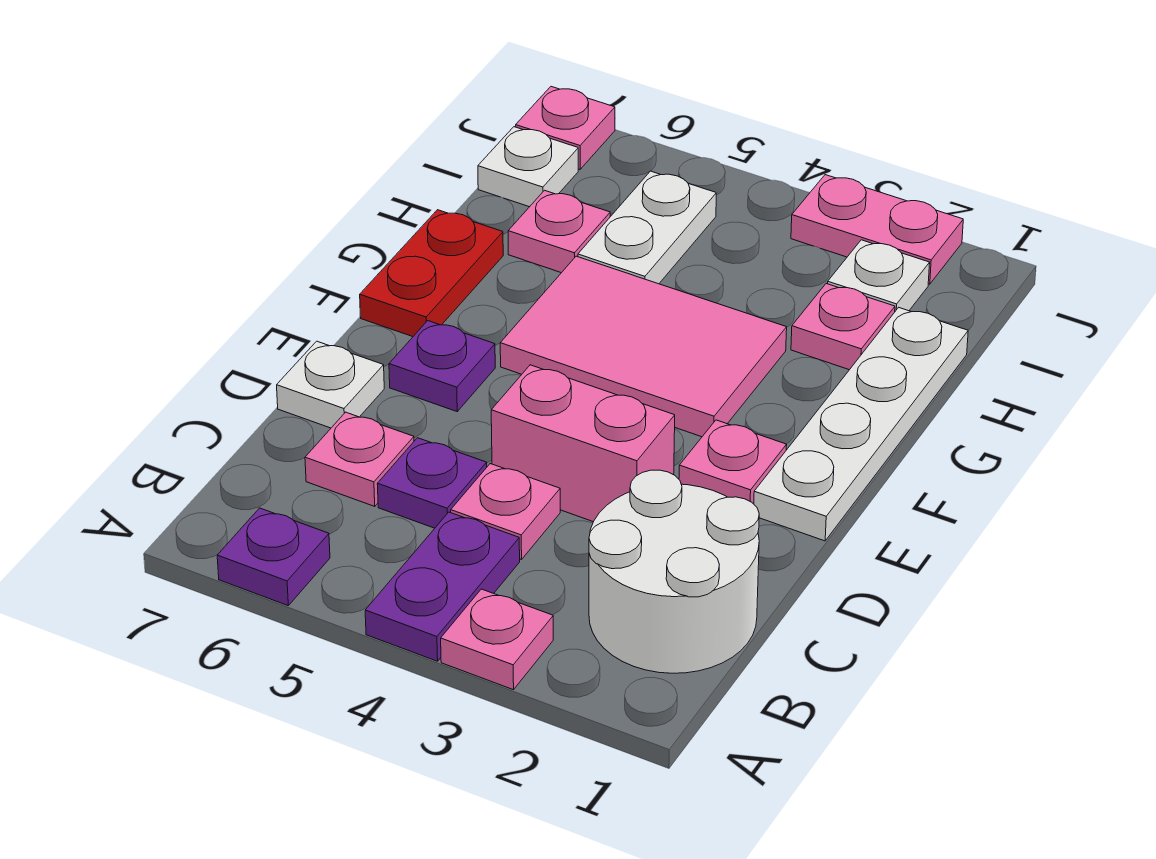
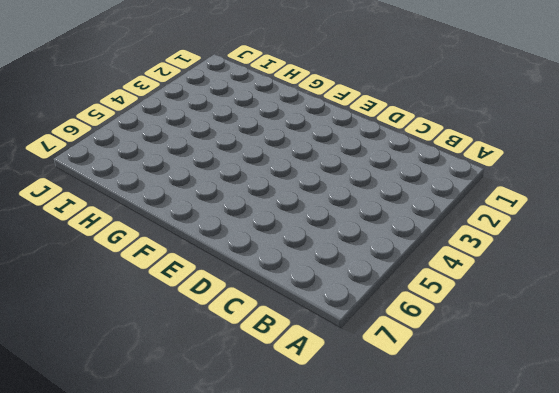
none -> pink plate A3 level 1
none -> purple plate A4:B4 level 1
none -> purple plate A6 level 1

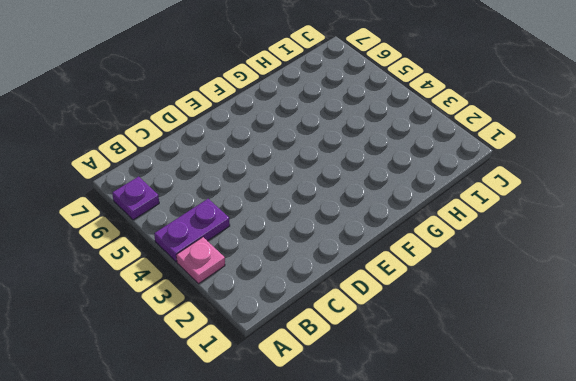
none -> white round brick B1:C2 level 1
none -> pink plate C4 level 1
none -> purple plate C5 level 1

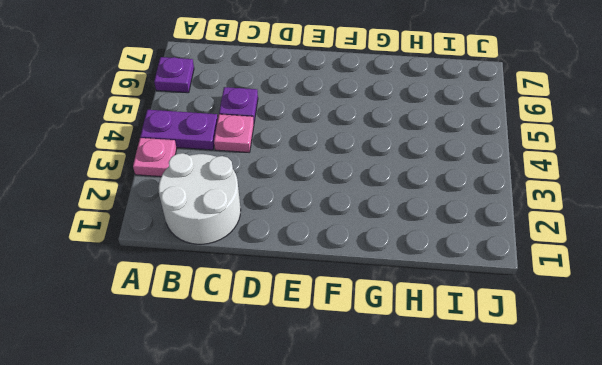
none -> pink plate C6 level 1
none -> pink brick D3:D4 level 1
none -> white plate D7 level 1

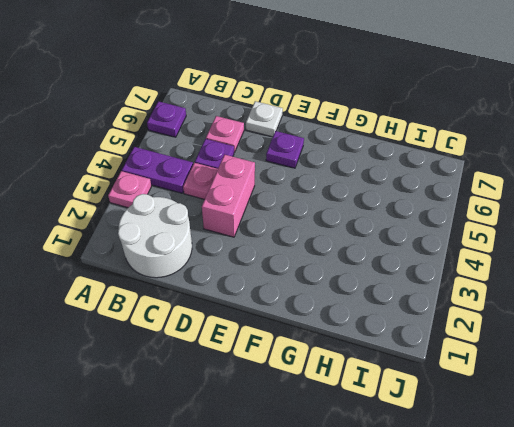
none -> white plate E1:H1 level 1
none -> pink plate E2 level 1
none -> pink tile F3:G5 level 1

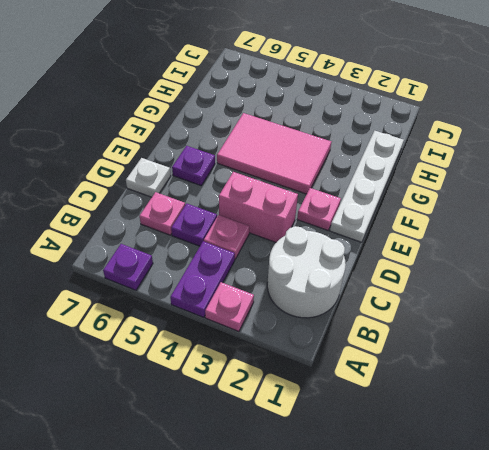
none -> red plate F7:G7 level 1
none -> pink plate H2 level 1
none -> white plate H5:I5 level 1

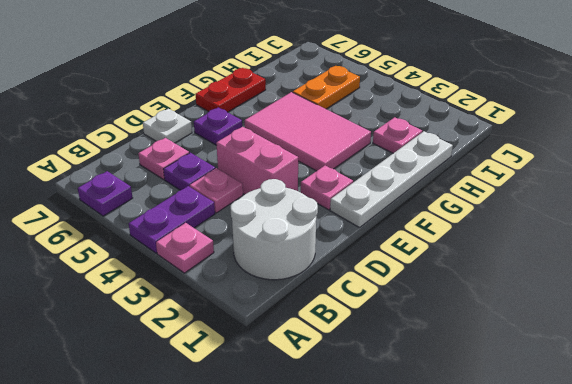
orange plate H5:I5 level 1 -> white plate H5:I5 level 1
none -> pink plate H6 level 1
none -> white plate I2 level 1
none -> white plate I7 level 1

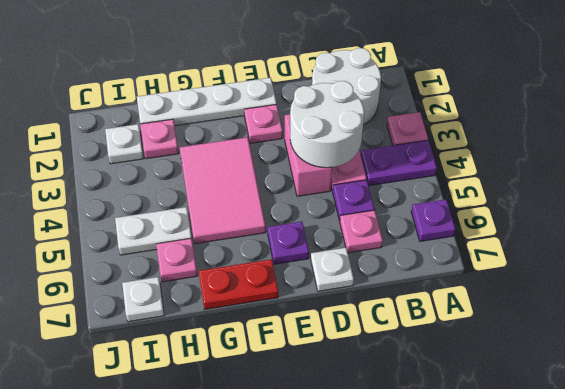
white round brick C3:D4 level 2 -> none
none -> pink plate J2:J3 level 1
none -> pink plate J7 level 1

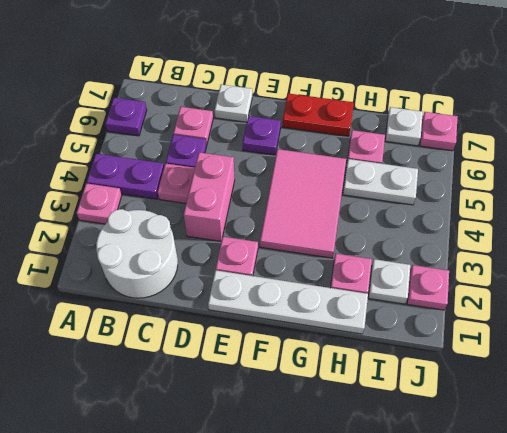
pink plate J2 level 1 -> pink plate J2:J3 level 1

